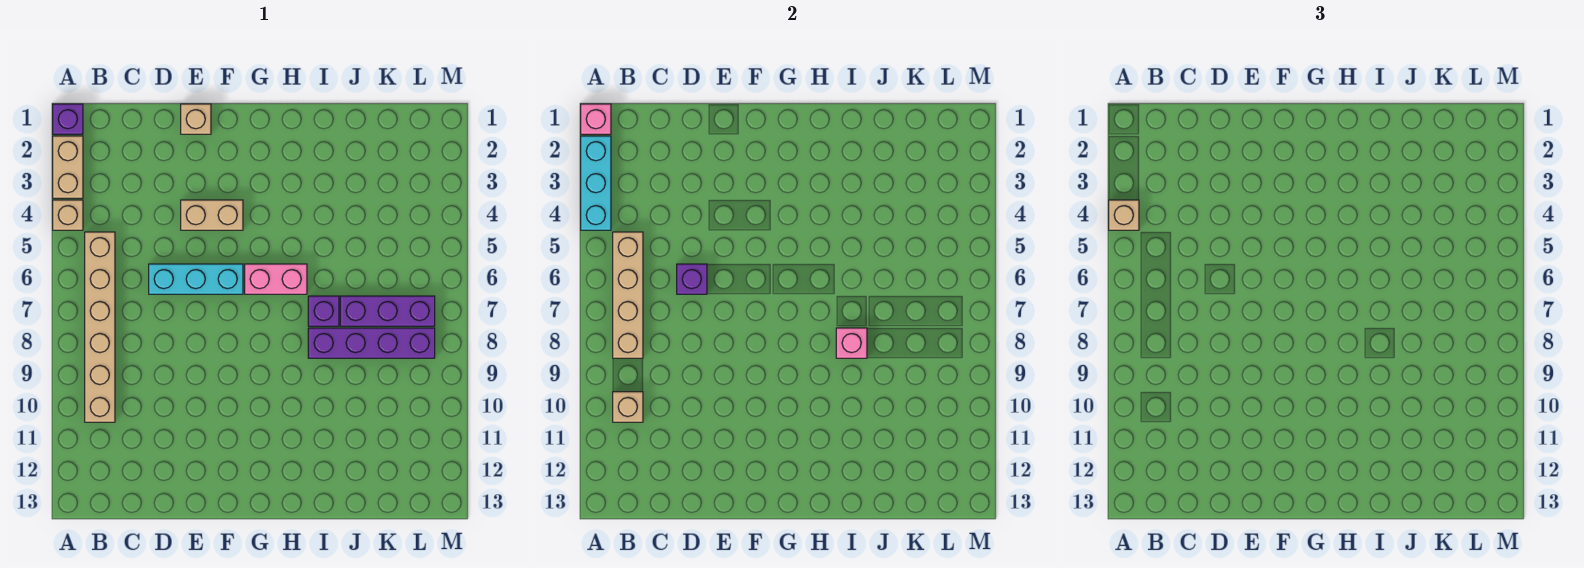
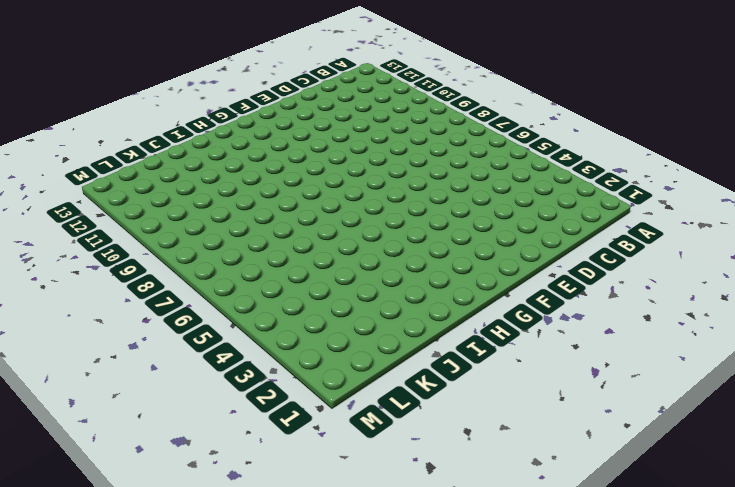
none -> purple brick A1 level 1
none -> tan brick A2:A3 level 1
none -> tan brick A4 level 1

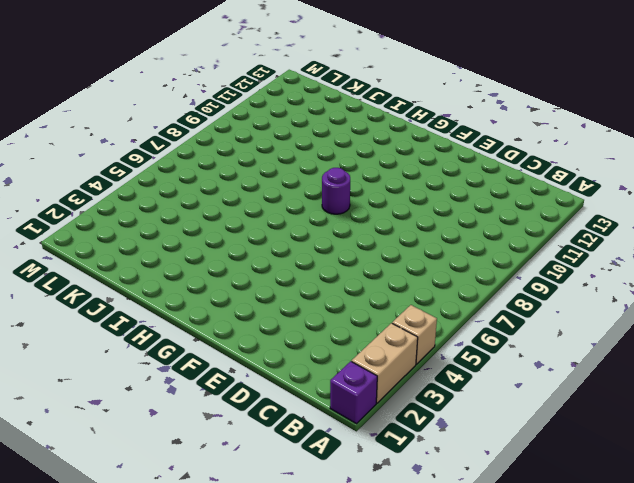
purple round brick G8 level 1 -> none
none -> tan brick B5:B10 level 1
none -> cyan brick D6:F6 level 1
none -> tan brick E1 level 1

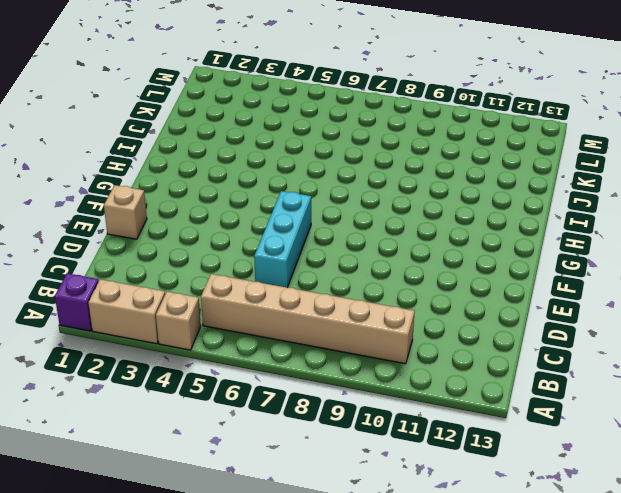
none -> tan brick E4:F4 level 1
none -> pink brick G6:H6 level 1
none -> purple brick I7 level 1

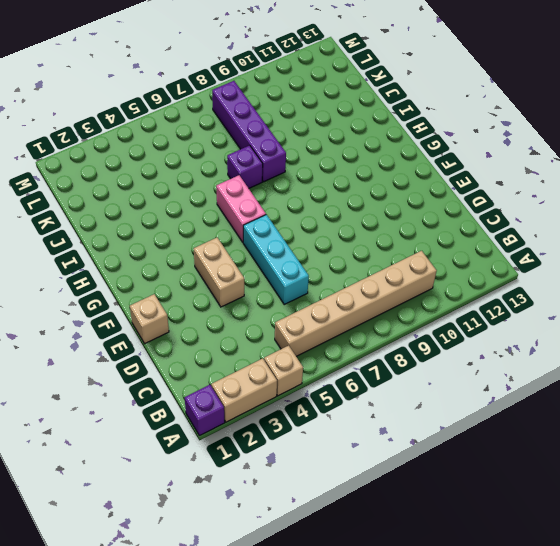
none -> purple brick J7:L7 level 1
none -> pink brick A1 level 2
none -> cyan brick A2:A4 level 2

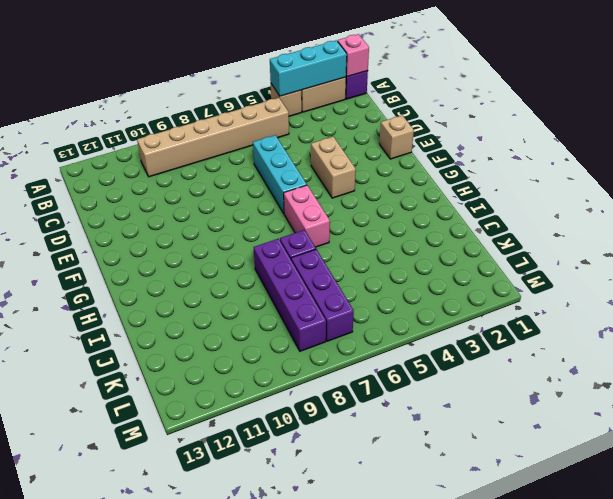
none -> tan brick B5:B8 level 2
none -> tan brick B10 level 2
none -> purple brick D6 level 2

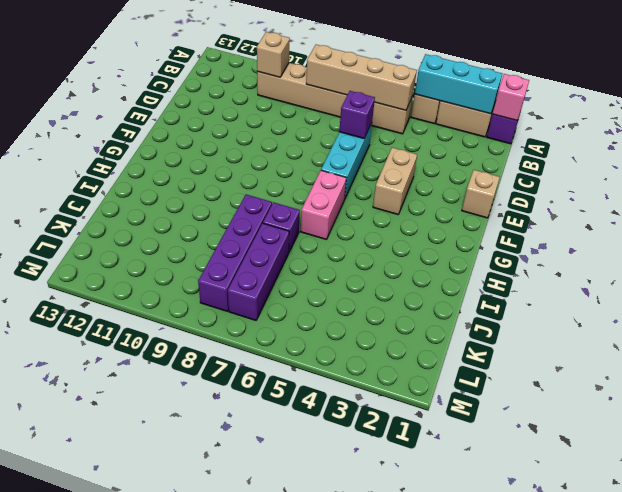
none -> pink brick I8 level 2
none -> tan brick A4 level 3

